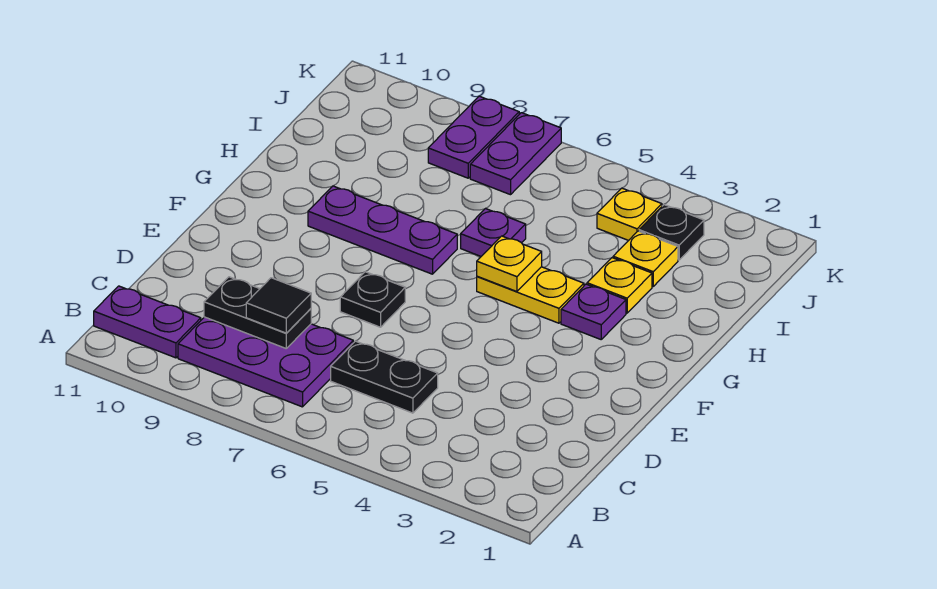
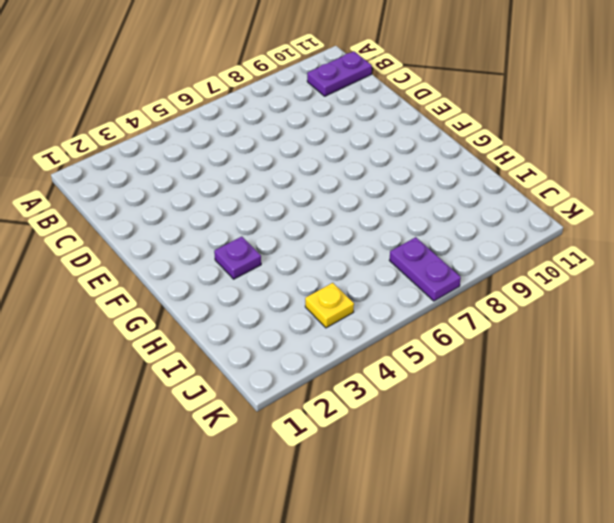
none -> purple plate B7:C9 level 1
none -> black plate C5:C6 level 1
none -> black plate E7 level 1

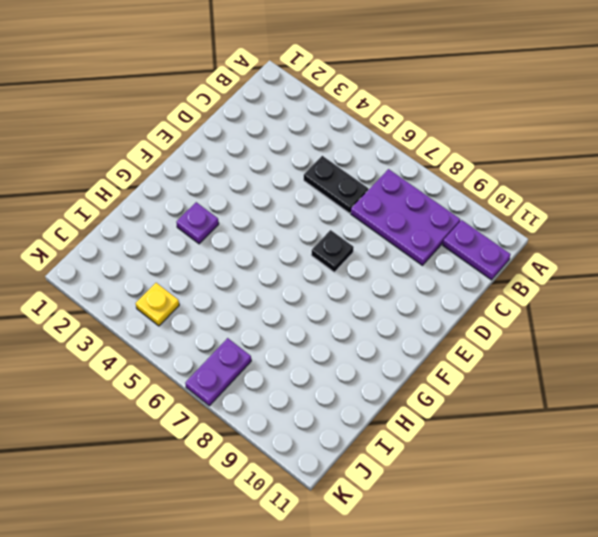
none -> yellow plate G4:G5 level 1
none -> purple plate G7:G9 level 1
none -> yellow plate H3 level 1

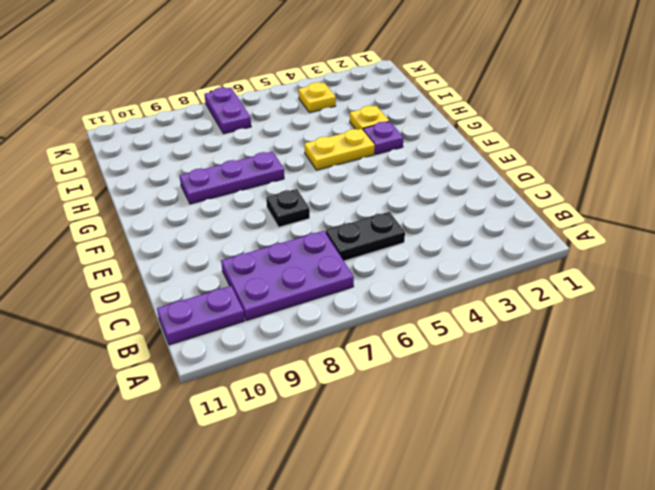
none -> purple plate H6 level 1
none -> yellow plate I3 level 1
none -> black plate J3 level 1

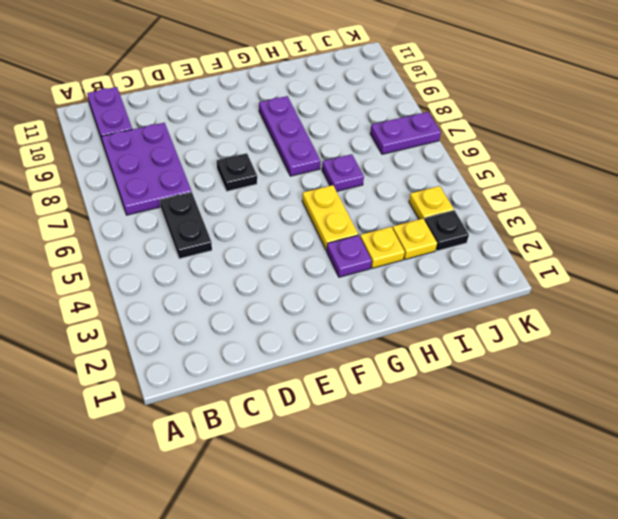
none -> purple plate J8:K8 level 1
none -> black plate C8:C9 level 2
none -> yellow plate G5 level 2

